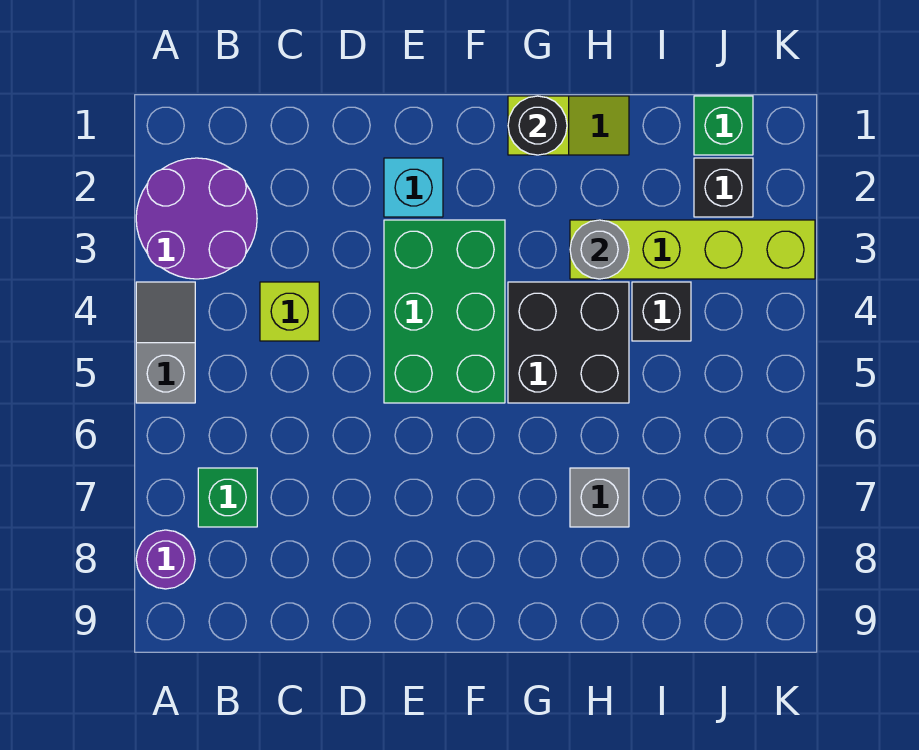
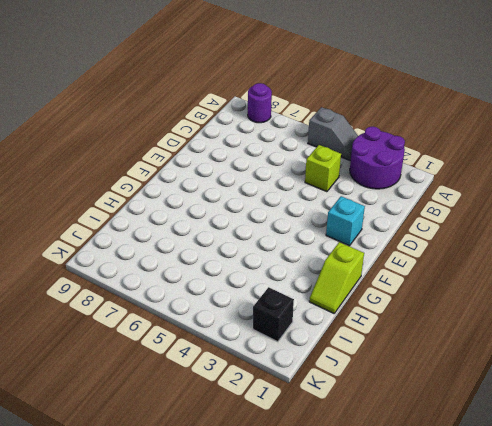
none -> green brick B7 level 1
none -> green brick E3:F5 level 1
none -> black brick G4:H5 level 1

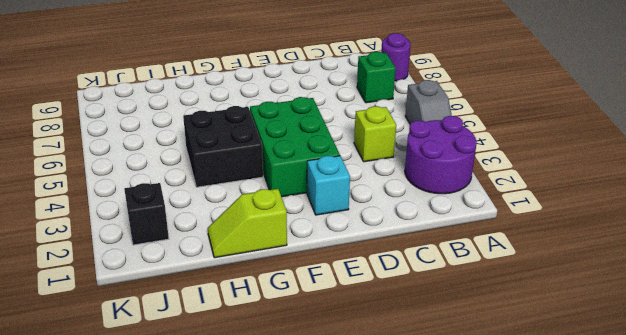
none -> lime brick H3:K3 level 1
none -> grey brick H7 level 1
none -> black brick I4 level 1

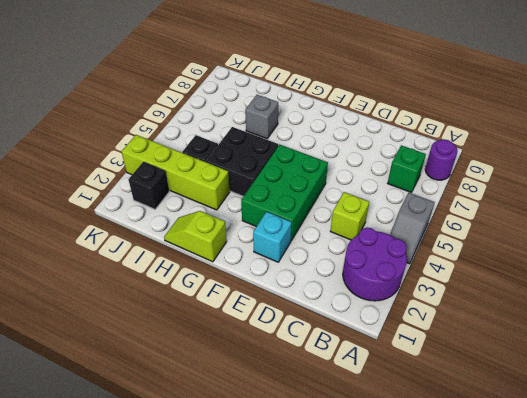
none -> green brick J1 level 1
none -> black round brick G1 level 2
none -> grey round brick H3 level 2

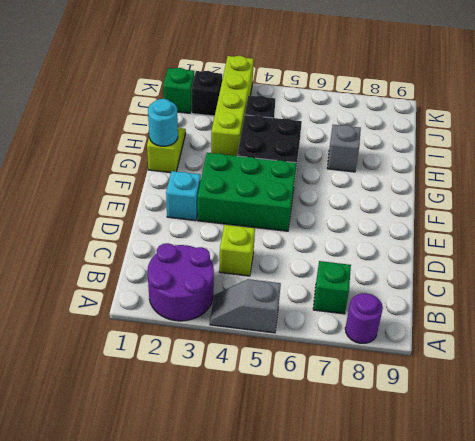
cyan round brick G1 level 2 -> black round brick G1 level 2
none -> grey round brick H3 level 2

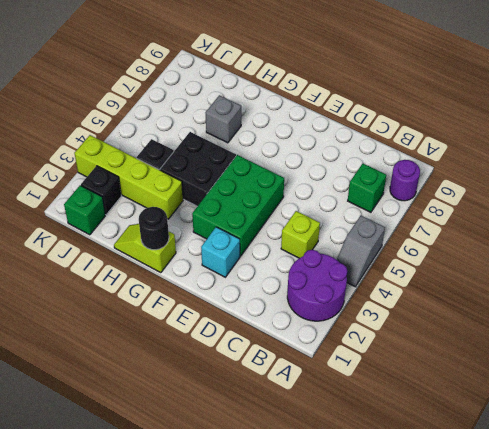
none -> grey round brick H3 level 2

